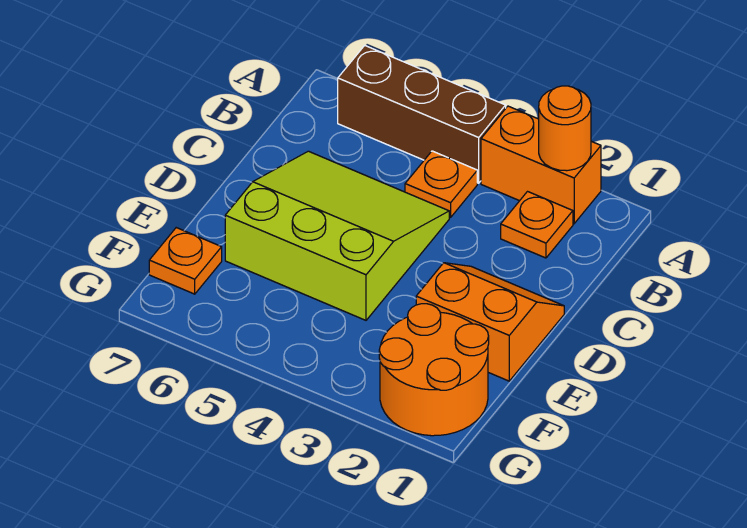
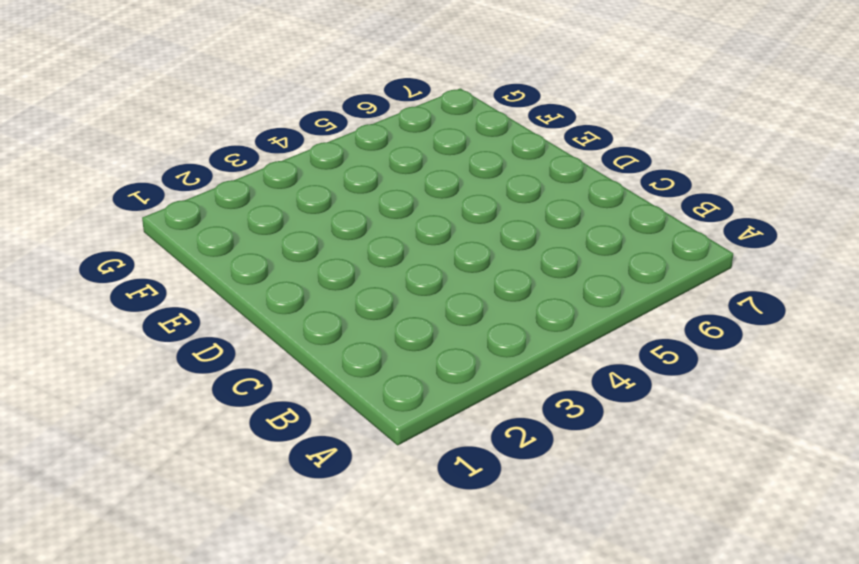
none -> orange brick A2:A3 level 1
none -> brown brick A4:A6 level 1

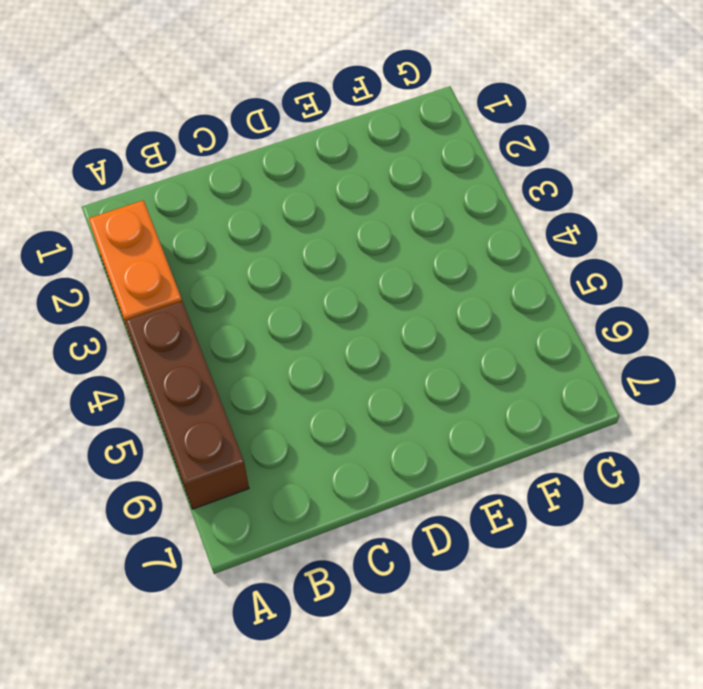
none -> orange plate B2 level 1
none -> orange plate B4 level 1

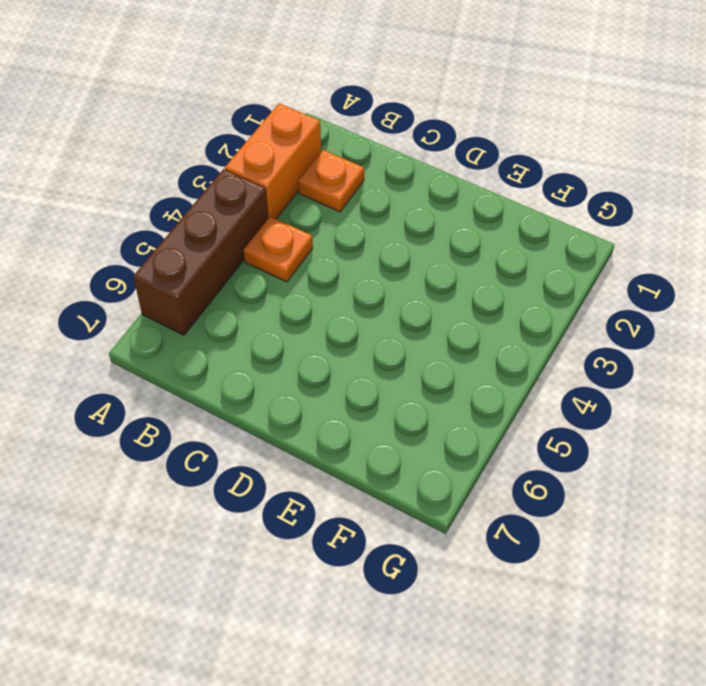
none -> lime slope C4:E6 level 1 top E
none -> orange slope D1:E2 level 1 top E

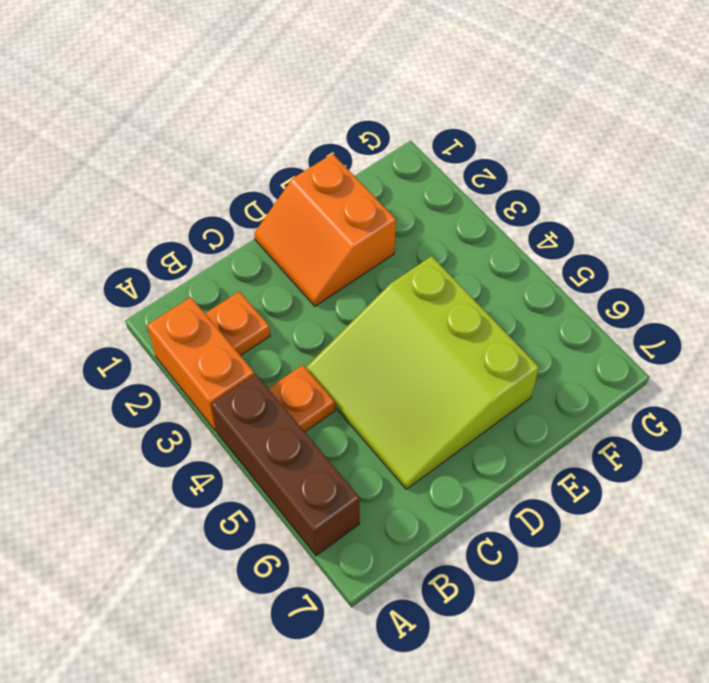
none -> orange round brick F1:G2 level 1
none -> orange plate F7 level 1

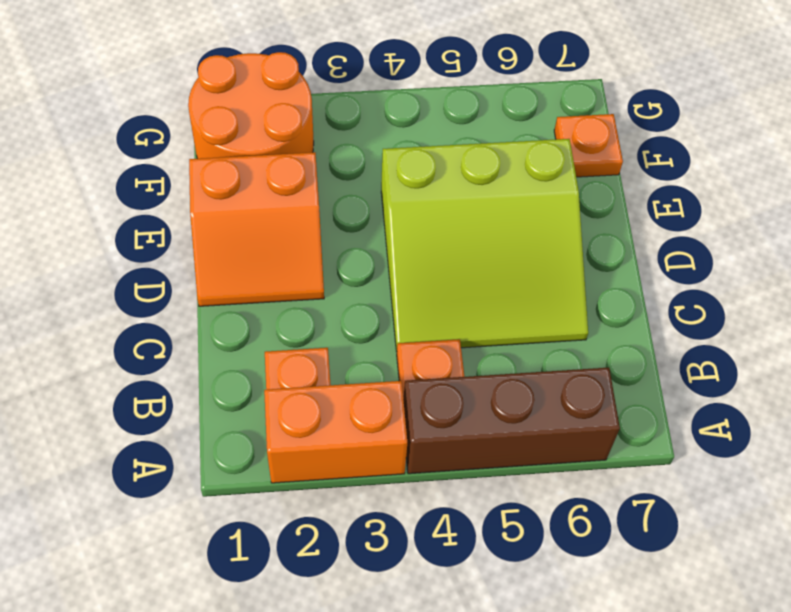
none -> orange round brick A2 level 2

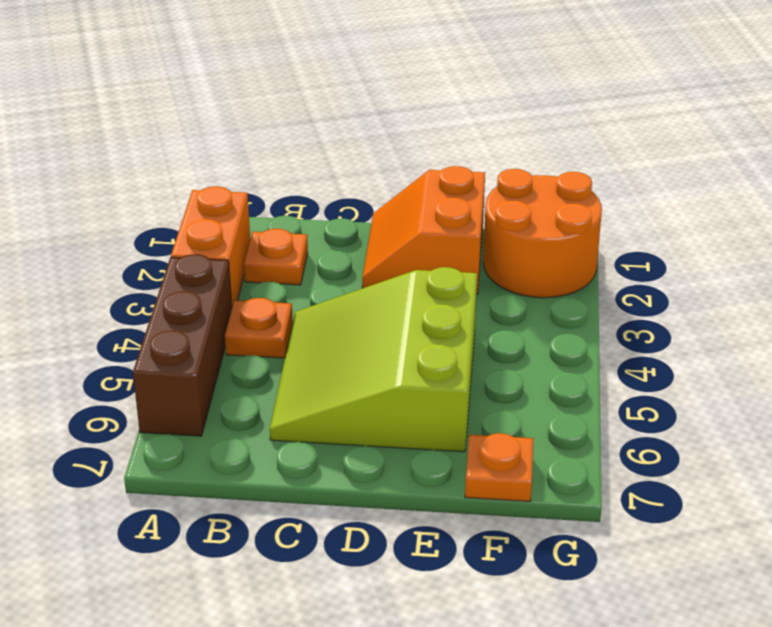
none -> orange round brick A2 level 2

